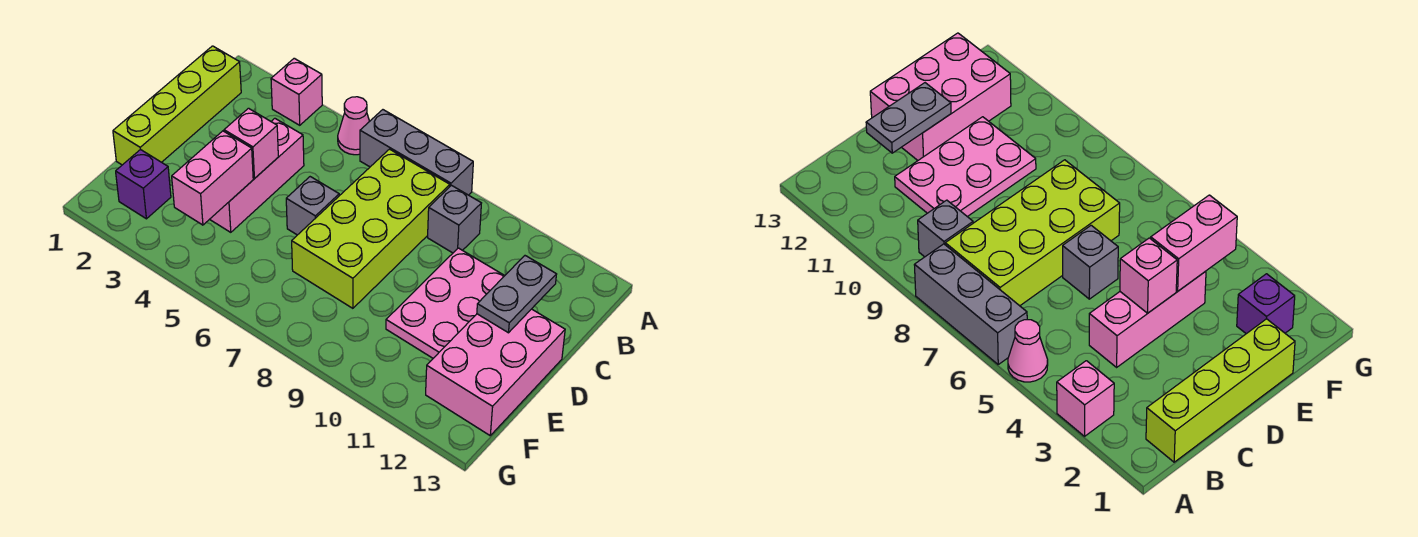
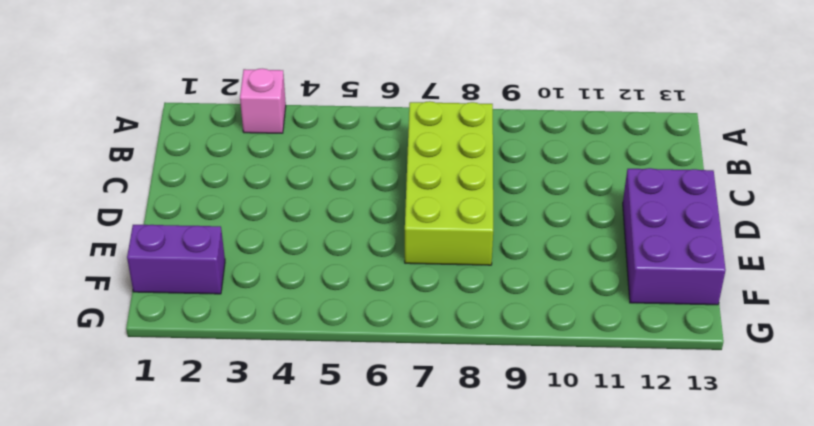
purple brick D12:F13 level 1 -> pink brick D12:F13 level 1
purple brick F1:F2 level 1 -> purple brick F2 level 1
none -> pink cone A5 level 1
none -> grey brick A6:A8 level 1
none -> lime brick B1:E1 level 1

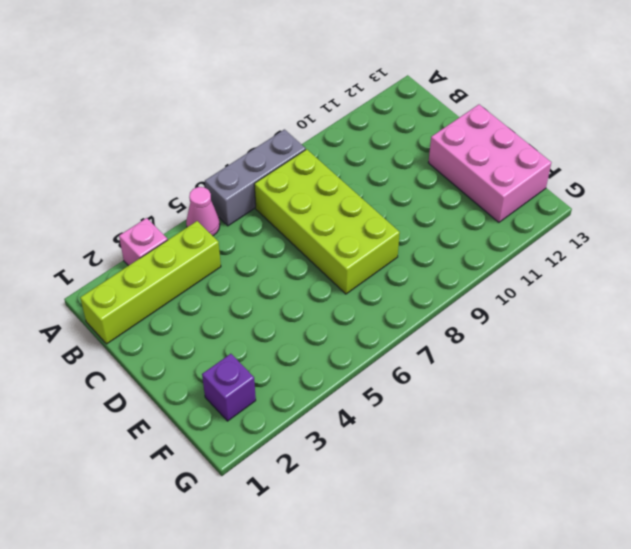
lime brick B1:B4 level 1 -> lime brick B1:E1 level 1
none -> grey brick B9 level 1
none -> pink brick C4:E4 level 1
none -> pink plate C10:E11 level 1

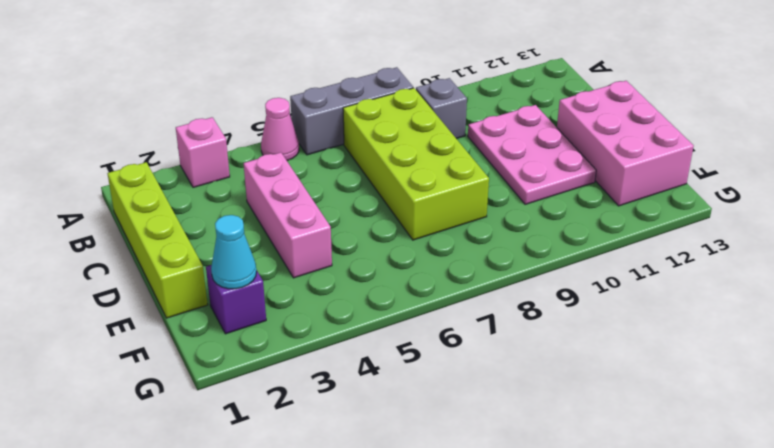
cyan cone F2 level 2 -> none
none -> grey brick D6 level 1
none -> grey plate C12:D12 level 2
none -> pink brick D4 level 2

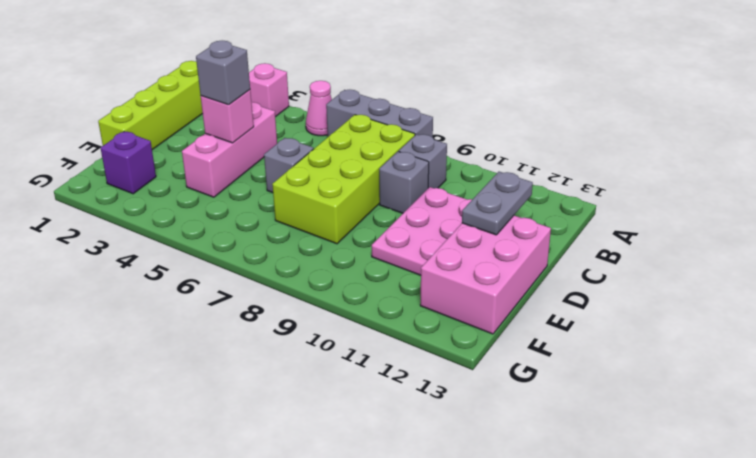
grey brick C9 level 1 -> none
grey brick D4 level 3 -> none
none -> pink brick E4:F4 level 2

